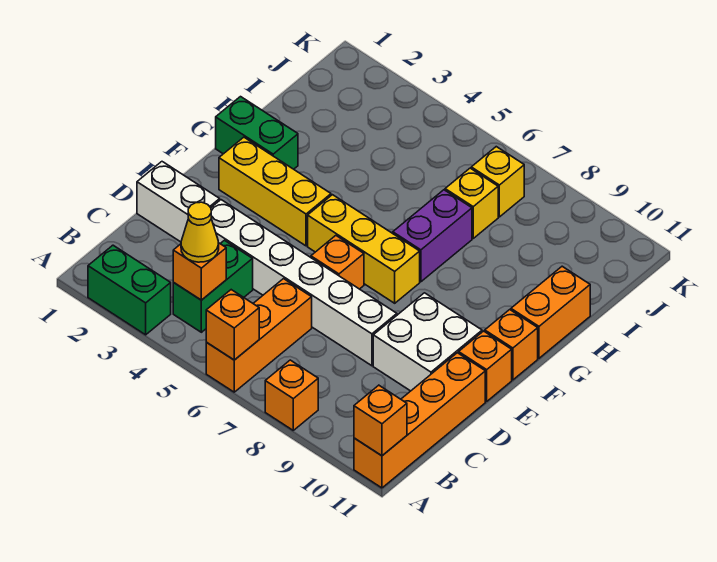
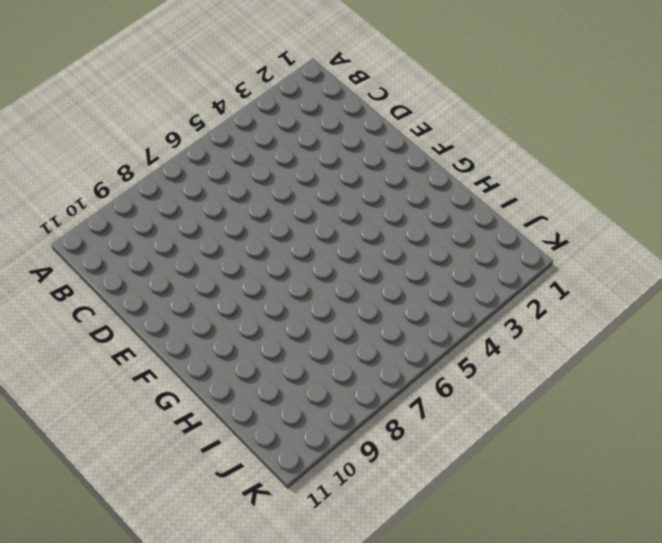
none -> green brick A2:A3 level 1
none -> orange brick A6:C6 level 1
none -> orange brick A8 level 1

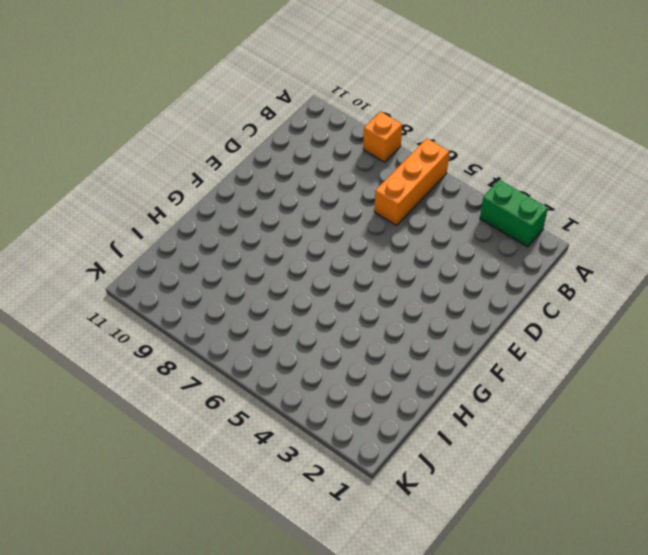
none -> orange brick A11:D11 level 1
none -> green brick B4:C4 level 1
none -> white brick D1:D2 level 1

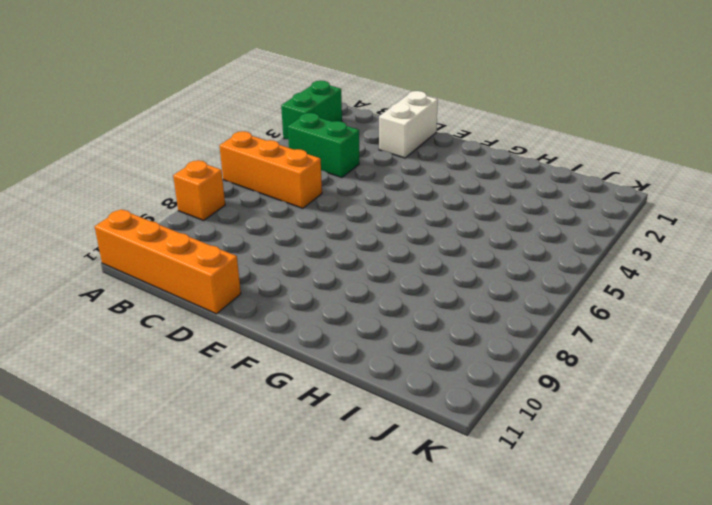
none -> white brick D3:D8 level 1
none -> white brick D9:E10 level 1
none -> orange brick E6 level 1

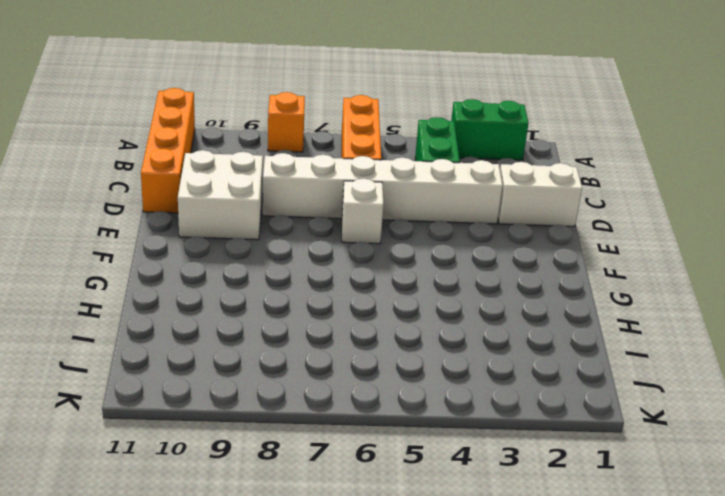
white brick E6 level 1 -> orange brick E6 level 1
none -> orange brick E11 level 1
none -> yellow brick F2:F4 level 1
none -> yellow brick F5:F7 level 1

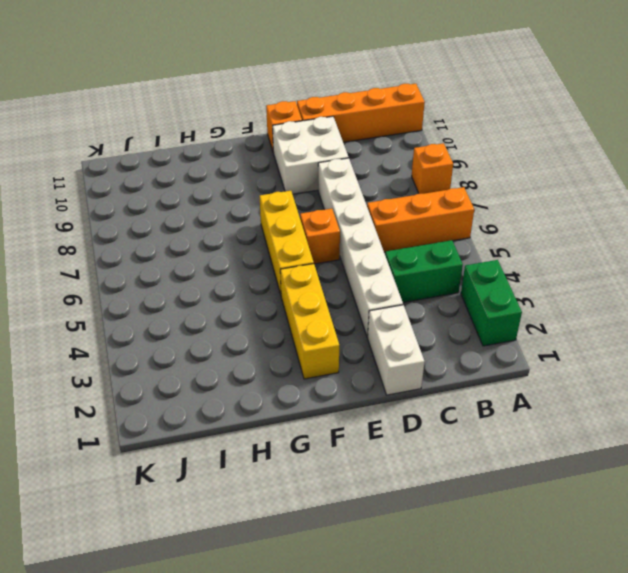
none -> orange brick F11 level 1
none -> green brick G1:G2 level 1
none -> purple brick G7:H7 level 1

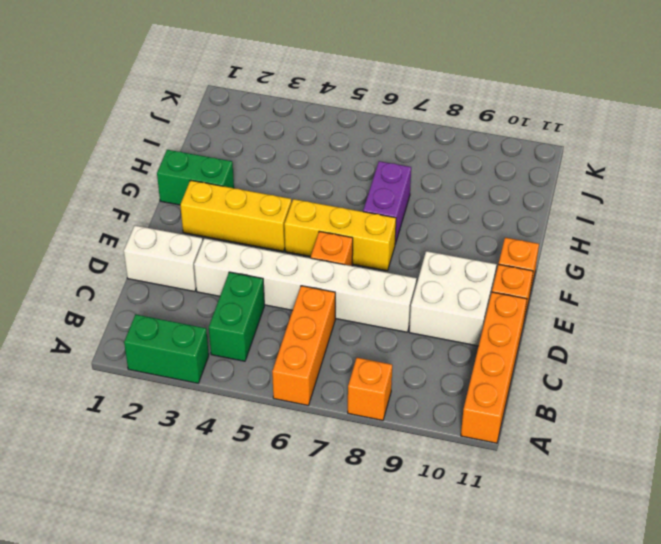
none -> orange brick G11:H11 level 1
none -> yellow brick I7 level 1
none -> yellow brick J7 level 1

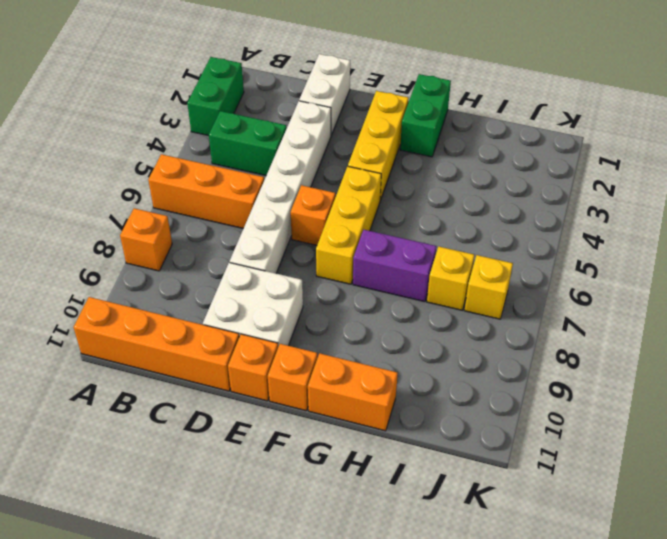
none -> orange brick A6 level 2
none -> orange brick A11 level 2
none -> orange brick B4 level 2

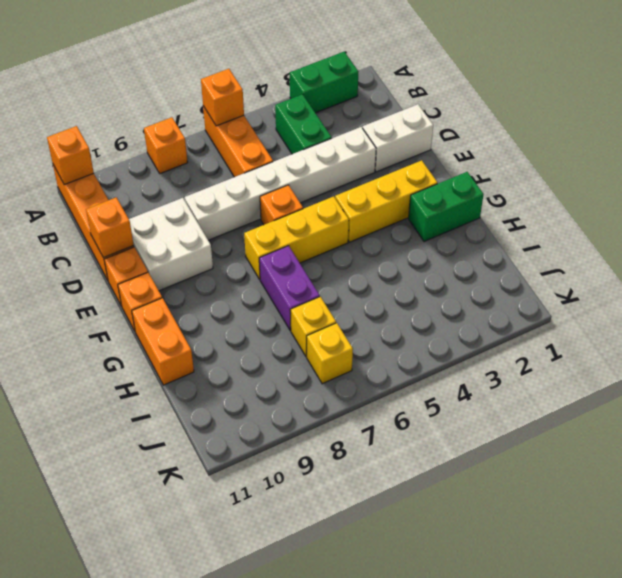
orange brick D11 level 2 -> orange brick B4 level 2
none -> yellow cone B4 level 3

